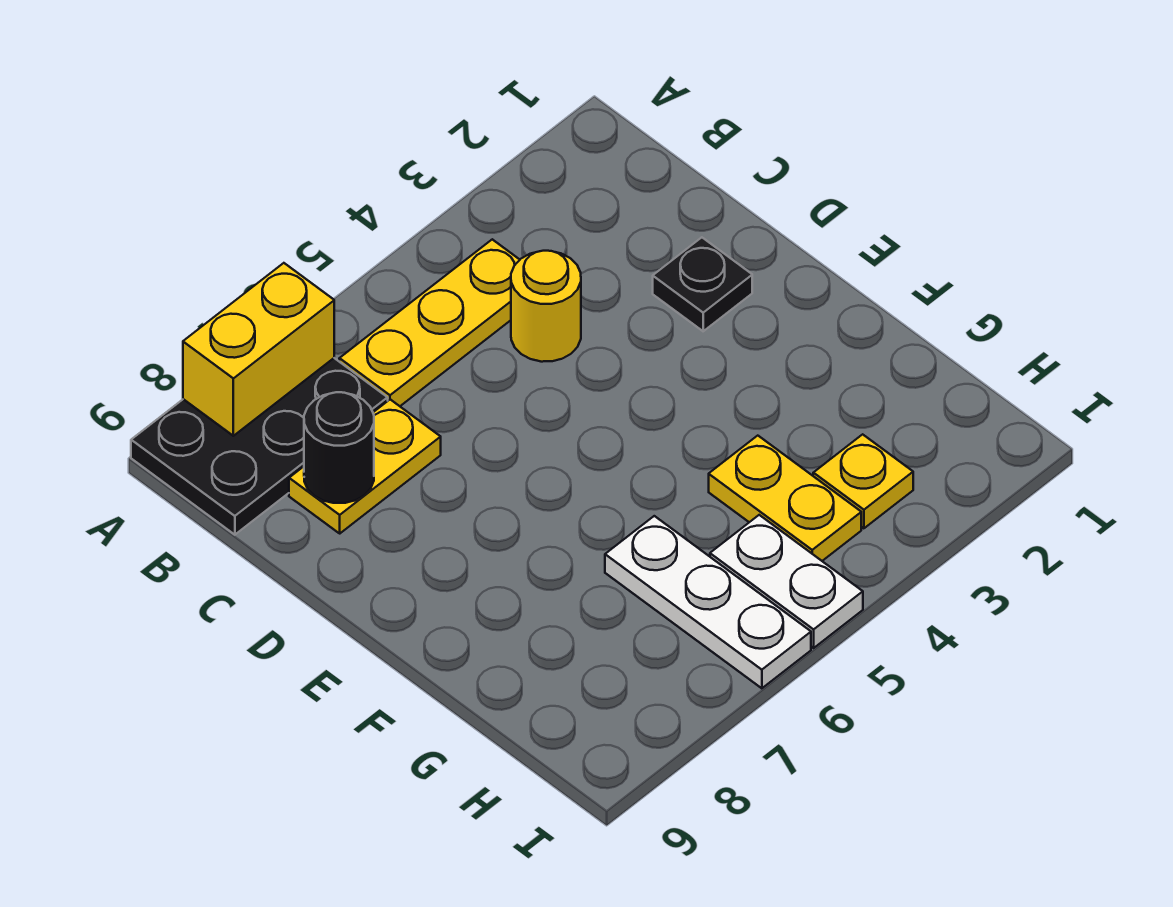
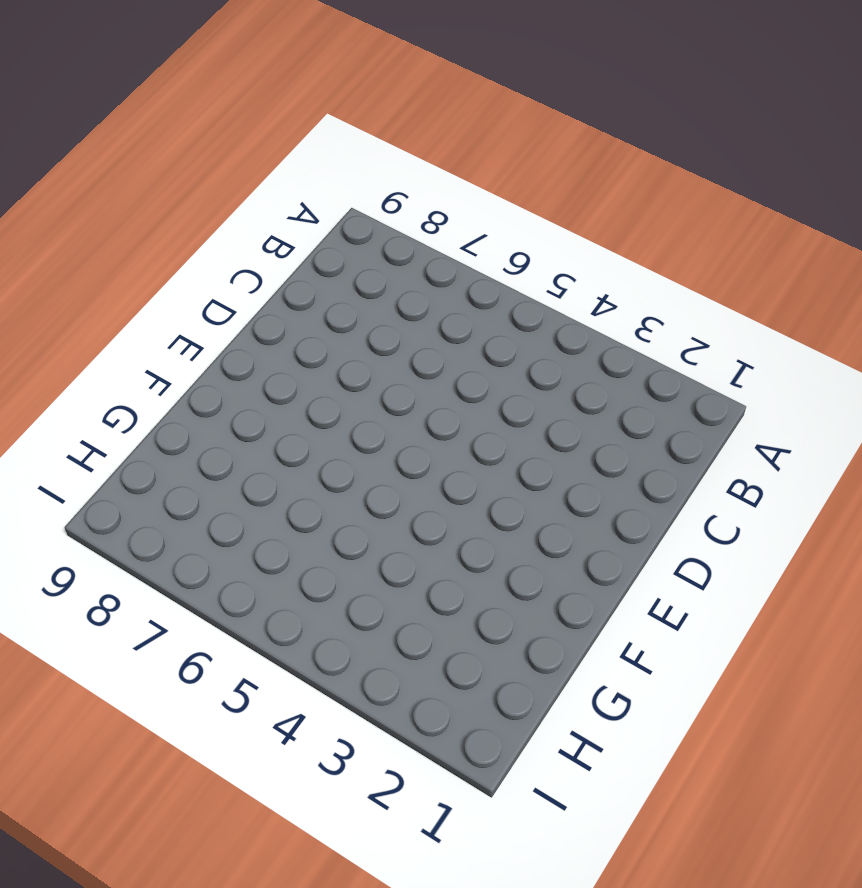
none -> black plate A7:B9 level 1
none -> yellow plate B4:B6 level 1

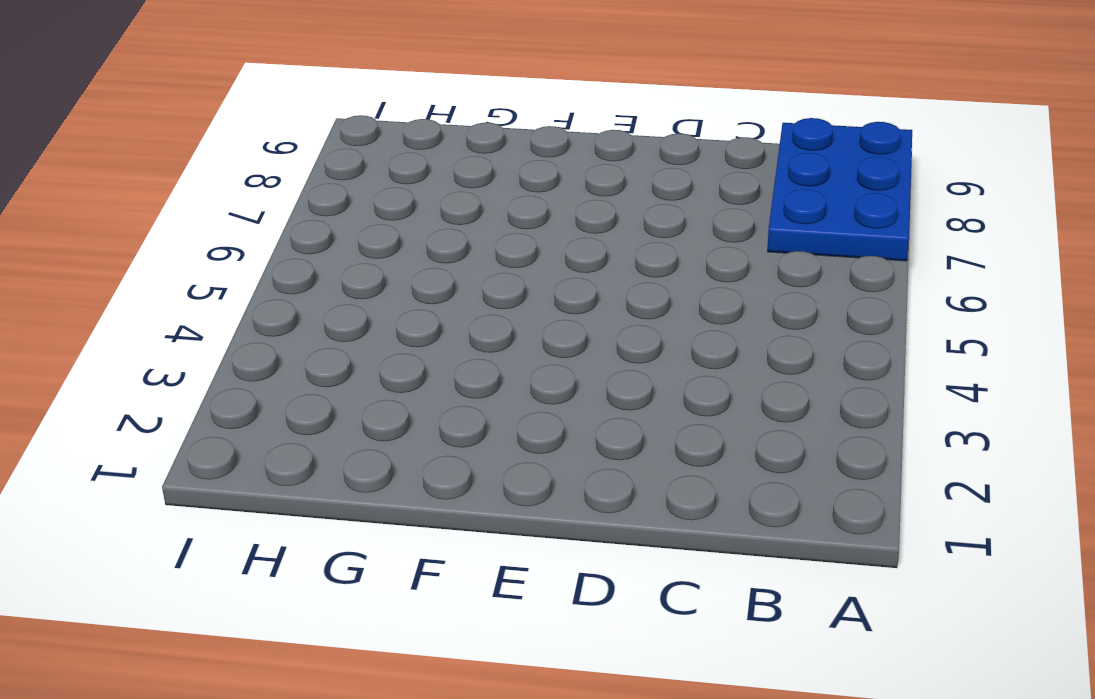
blue plate A7:B9 level 1 -> black plate A7:B9 level 1
none -> yellow plate B4:B6 level 1
none -> yellow round brick C4 level 1

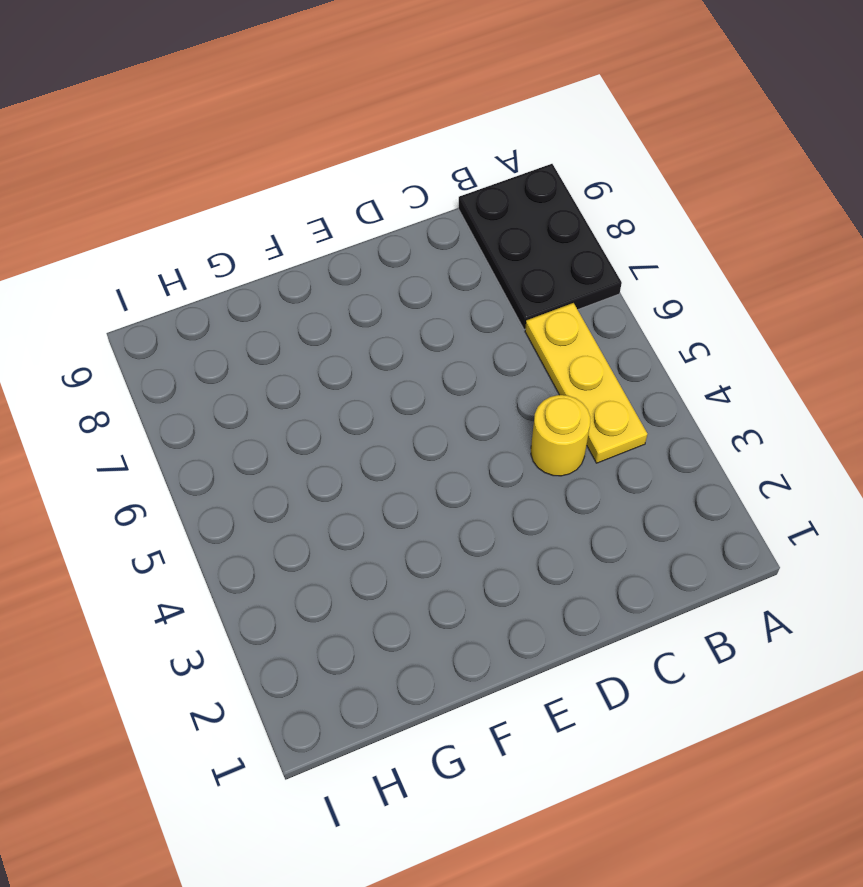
none -> yellow plate C7:C8 level 1
none -> black plate D2 level 1

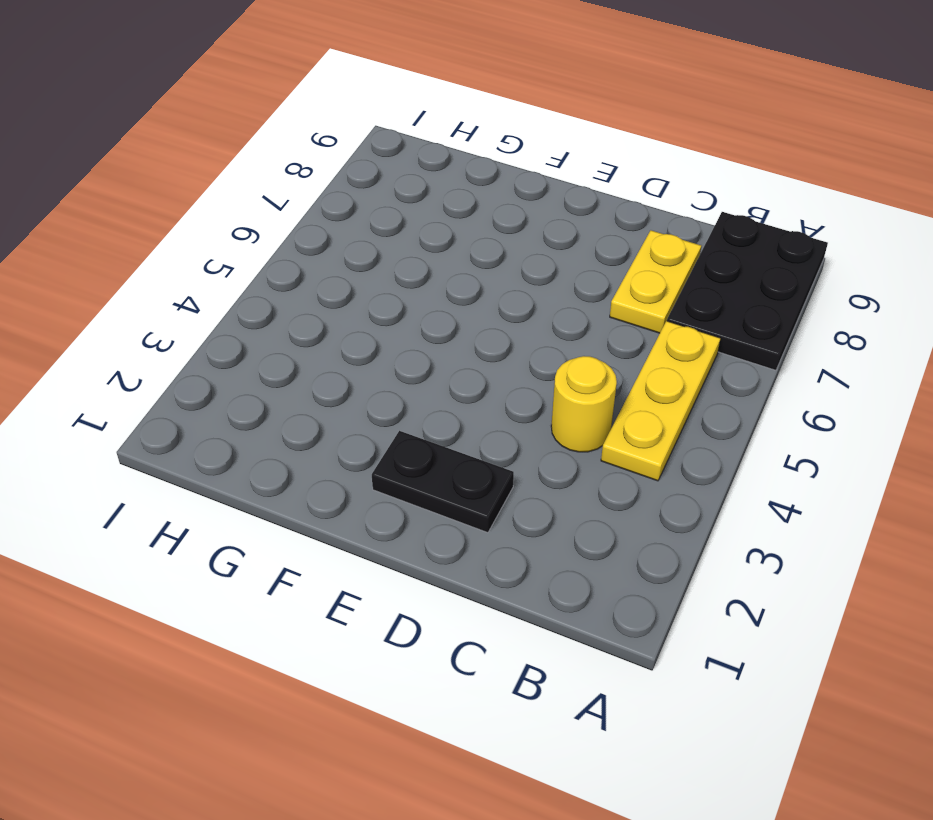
black plate D2:E2 level 1 -> black plate D2 level 1
none -> yellow plate G4:H4 level 1
none -> white plate G6:I6 level 1

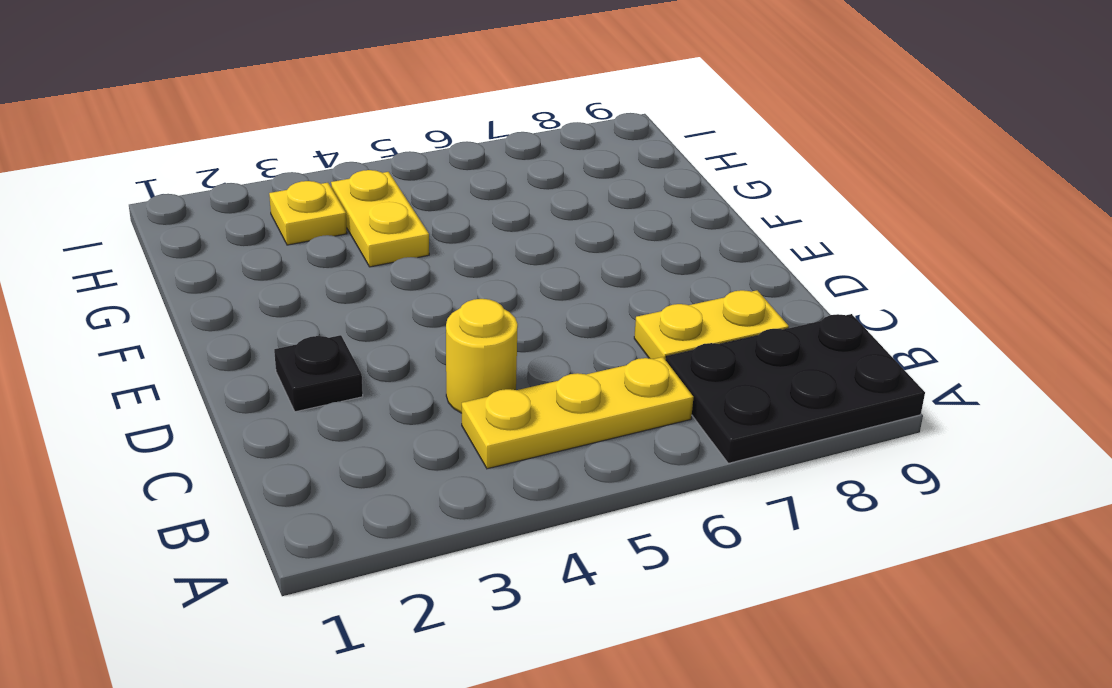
none -> white plate G6:I6 level 1
none -> white plate H5:I5 level 1

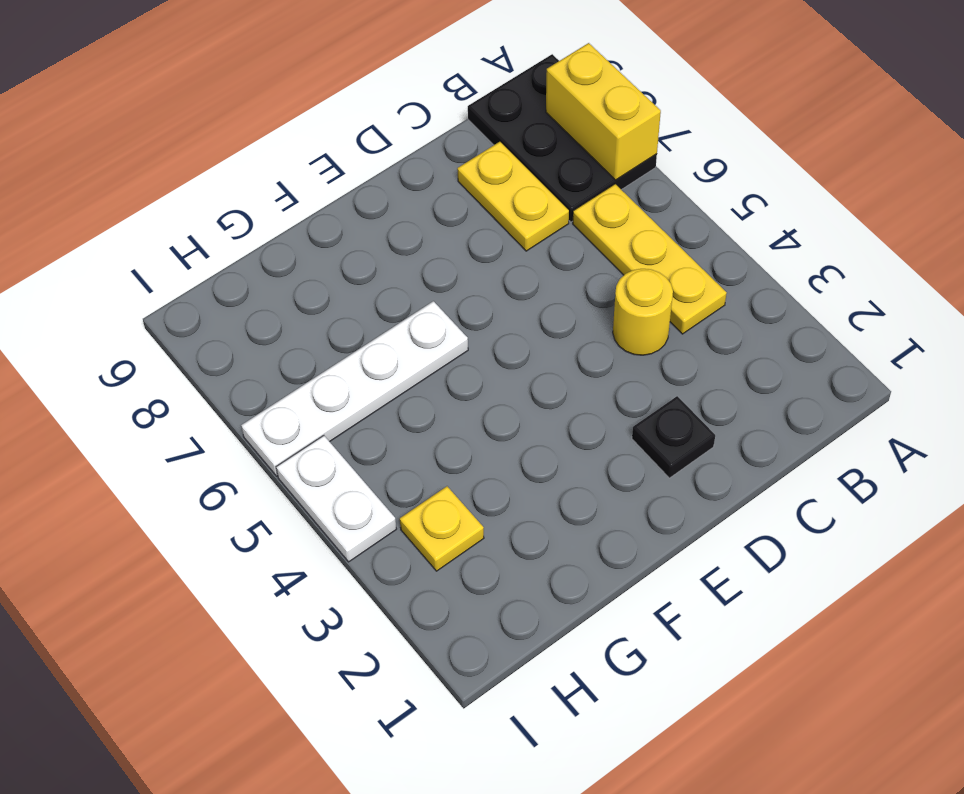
white plate F6:I6 level 1 -> white plate G6:I6 level 1
white plate I4:I5 level 1 -> white plate H5:I5 level 1
none -> yellow plate G4:H4 level 1
none -> black round brick C8 level 2

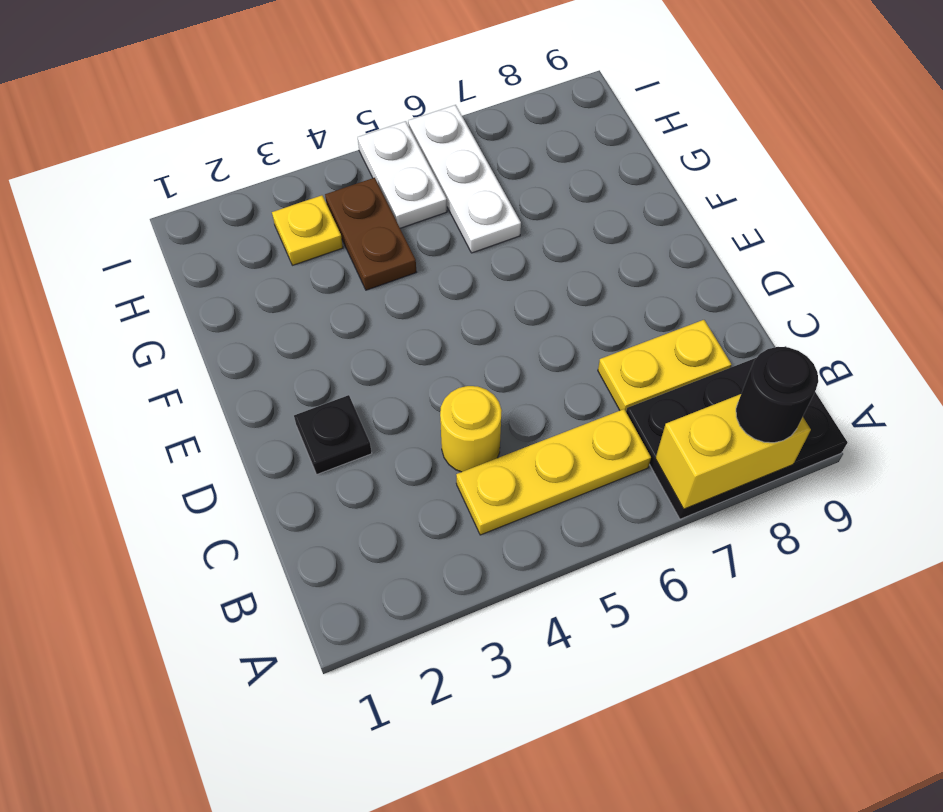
black round brick A8 level 3 -> black round brick C8 level 2
brown plate G4:H4 level 1 -> yellow plate G4:H4 level 1

